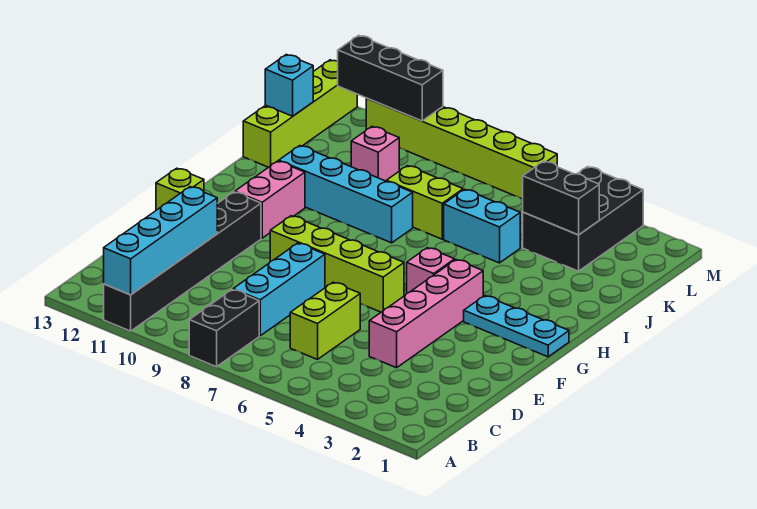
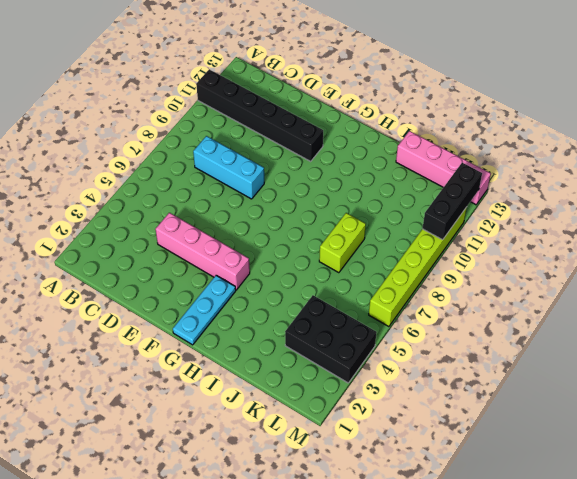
pink brick J13:M13 level 1 -> lime brick J13:M13 level 1
none -> black brick A8:B8 level 1
none -> lime brick C6:D6 level 1
none -> lime brick F6:F9 level 1

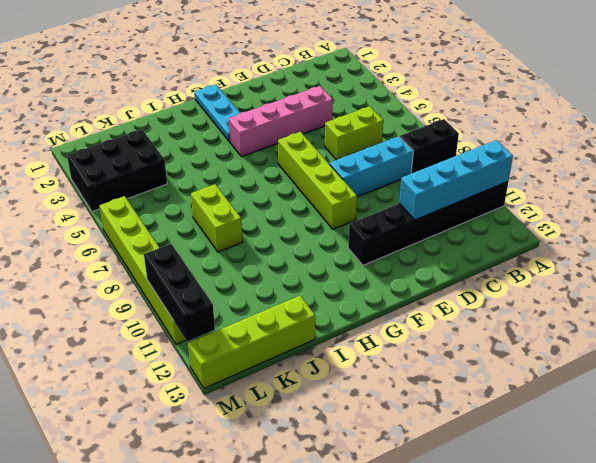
none -> lime brick F13 level 1
none -> pink brick G5 level 1
none -> pink brick G11:H11 level 1

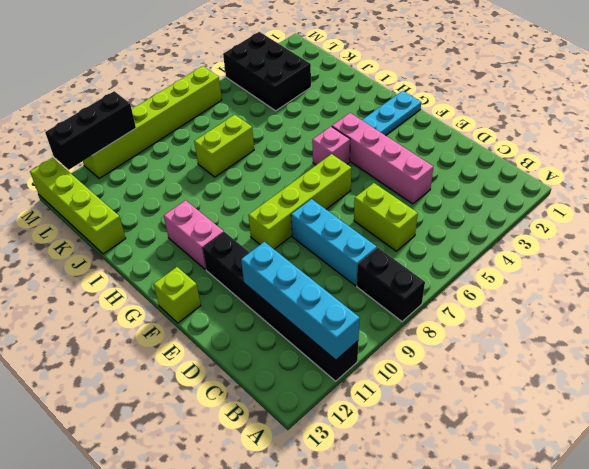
none -> cyan brick I8:I11 level 1
none -> cyan brick J5:J6 level 1
none -> pink brick K10 level 1

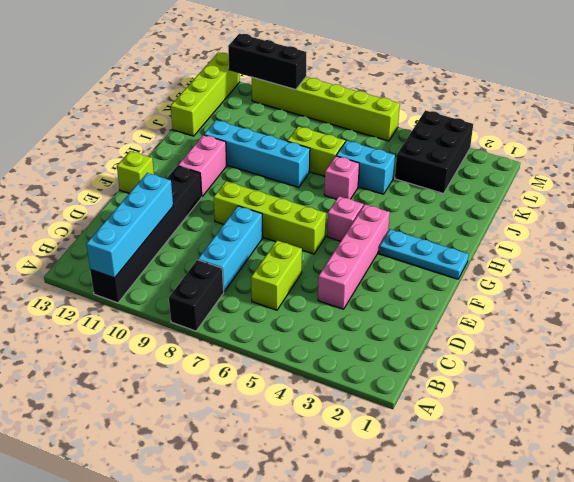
pink brick I6 level 1 -> pink brick K10 level 1
none -> black brick K3:K4 level 2
none -> cyan brick K13 level 2

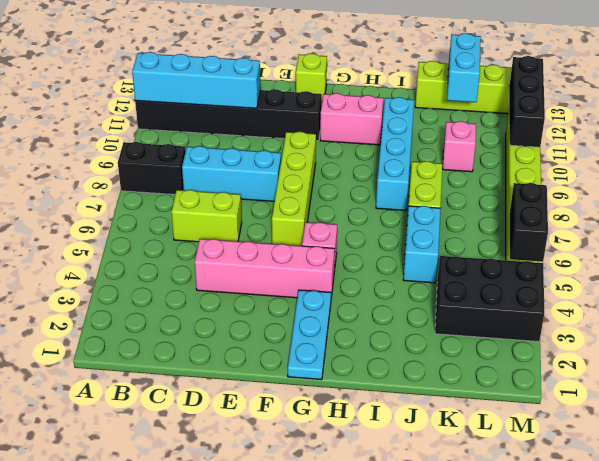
cyan brick K12:K13 level 2 -> cyan brick K13 level 2
black brick M5:M6 level 2 -> black brick K3:K4 level 2

